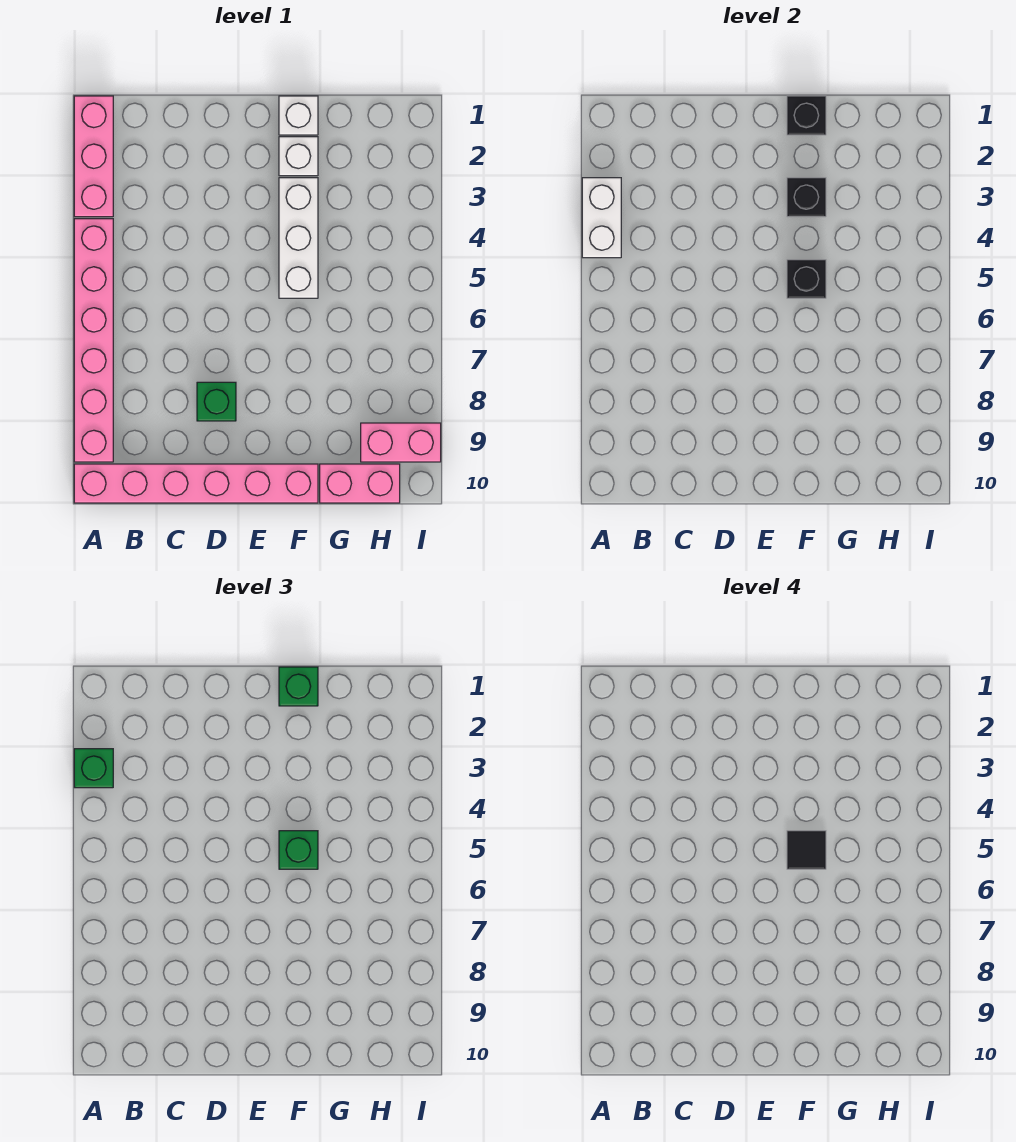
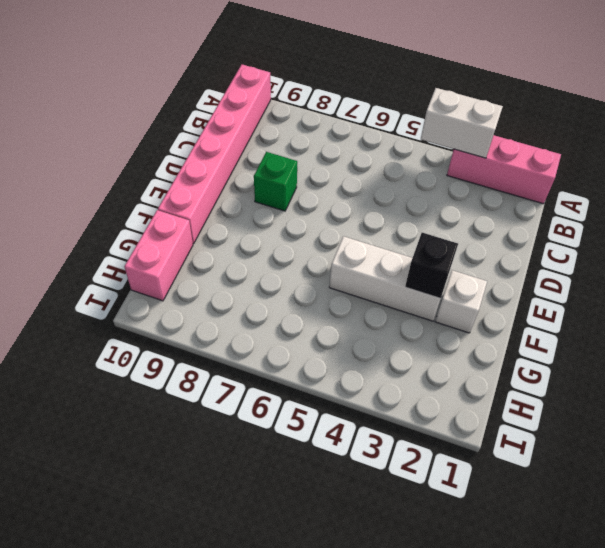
none -> pink brick A4:A9 level 1
none -> white brick F1 level 1
none -> pink brick H9:I9 level 1

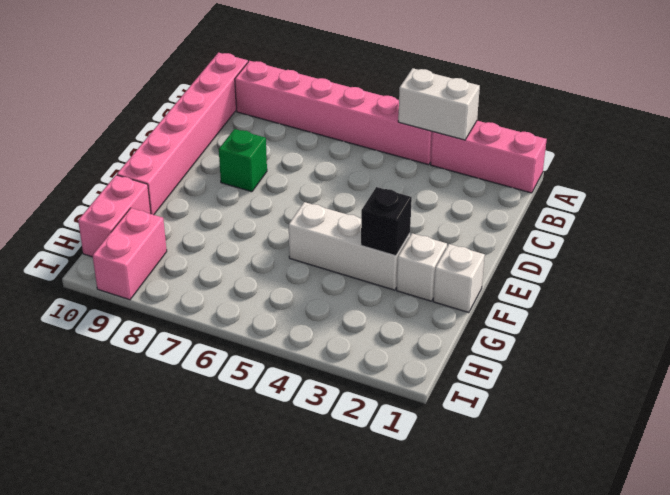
none -> black brick F1 level 2
none -> black brick F5 level 2
none -> green brick A3 level 3

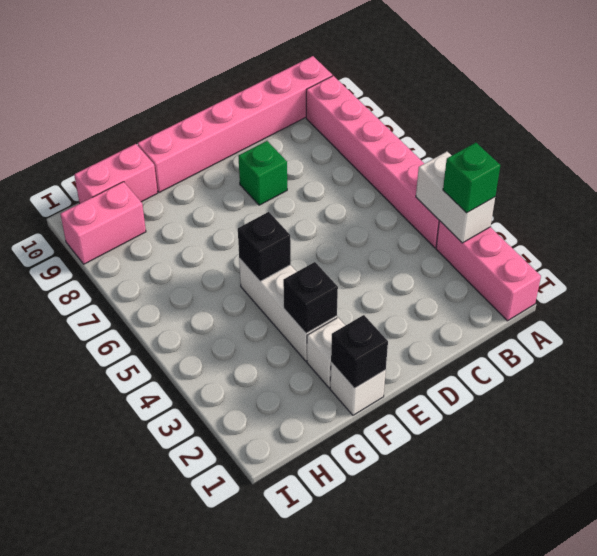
none -> green brick F1 level 3
none -> green brick F5 level 3
none -> black tile F5 level 4

